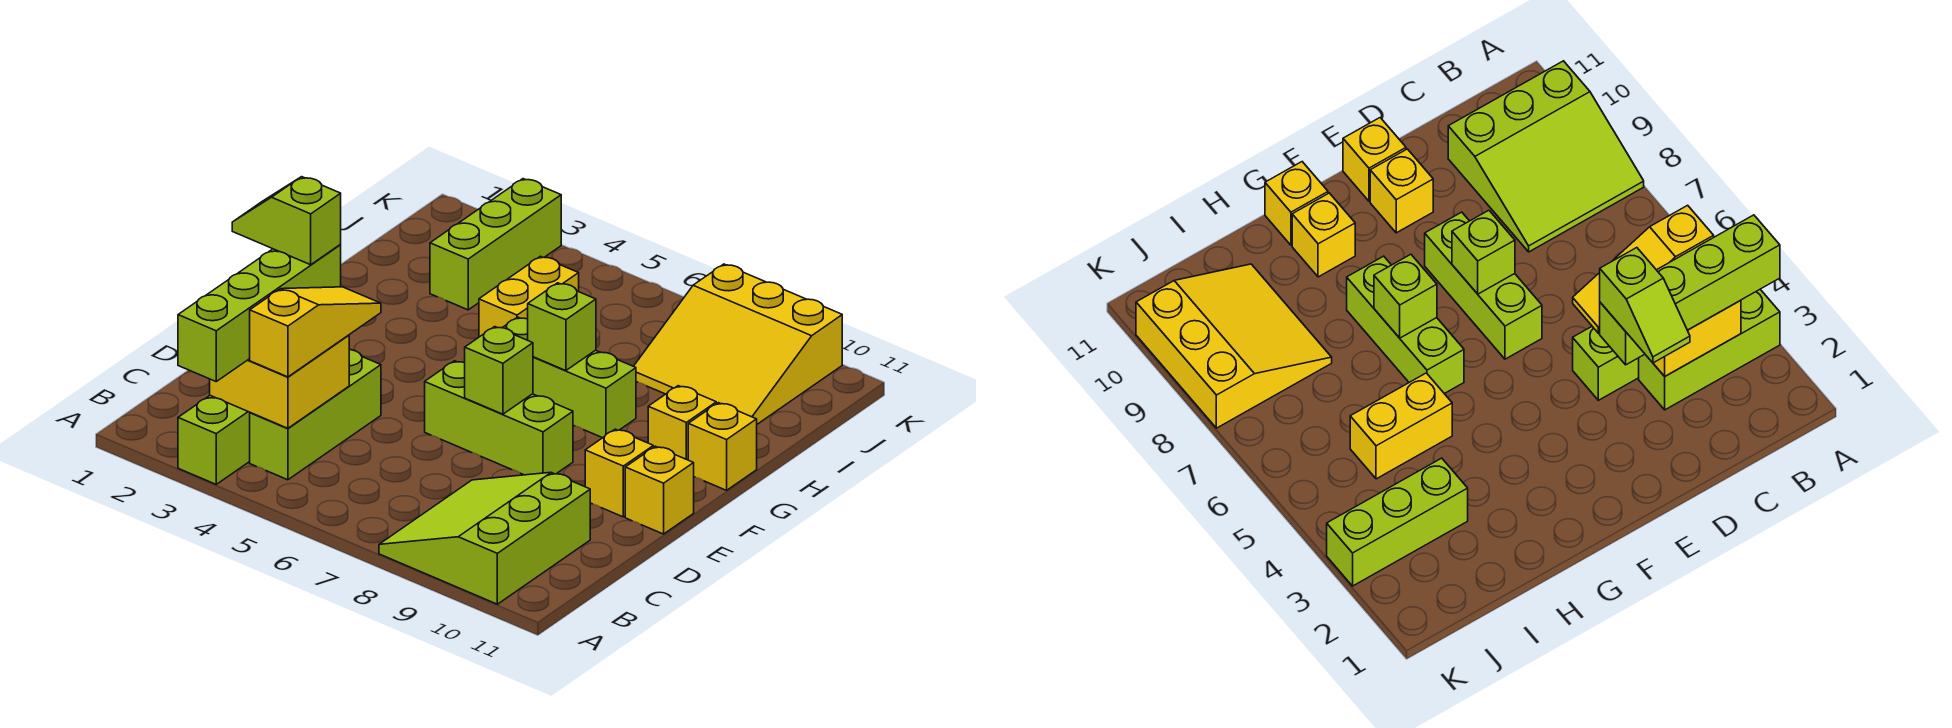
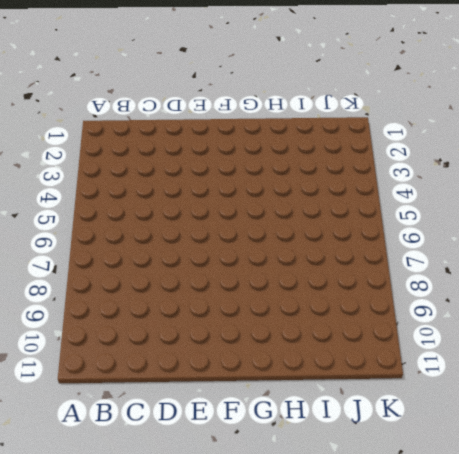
none -> lime brick A3:C3 level 1
none -> lime slope A8:C10 level 1 top 10
none -> lime brick B4:D4 level 1

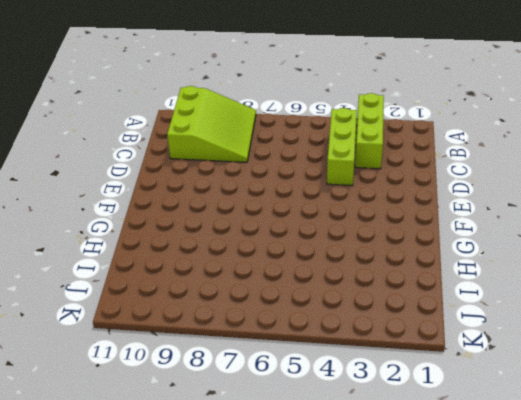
none -> lime brick E6:E8 level 1
none -> yellow brick E10 level 1
none -> yellow brick E11 level 1

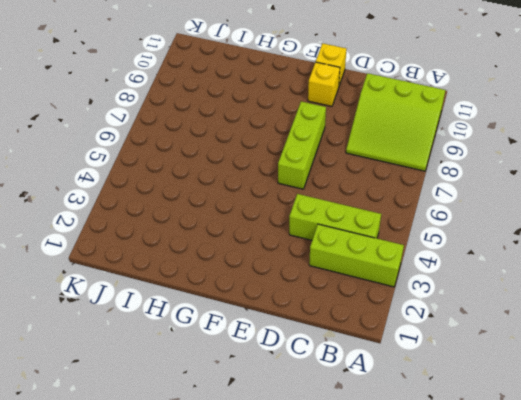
none -> lime brick G6:G8 level 1
none -> yellow brick G10 level 1
none -> yellow brick G11 level 1

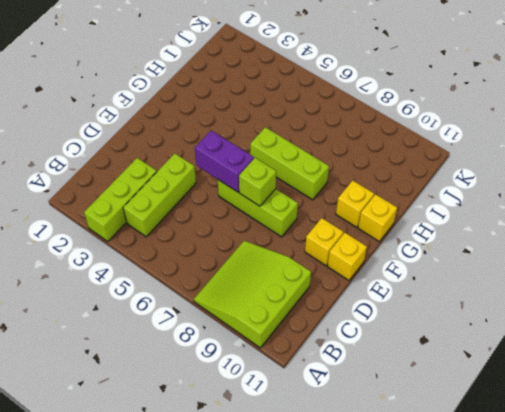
purple brick E5:E6 level 2 -> none
none -> yellow brick H5:I5 level 1
none -> lime brick I3:K3 level 1
none -> yellow slope I8:K10 level 1 top K

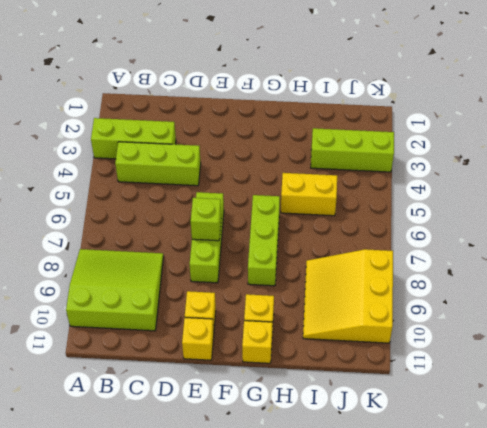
none -> yellow brick B3:C4 level 2
none -> lime brick G7 level 2
none -> lime brick A3:D3 level 3

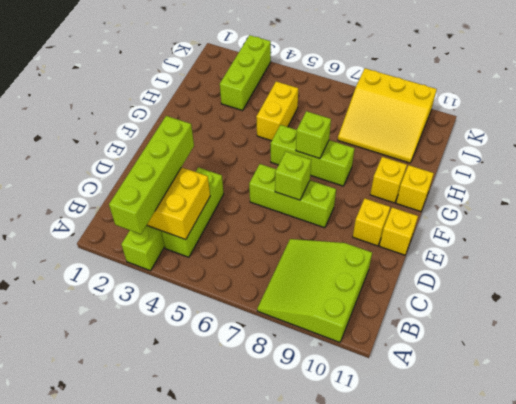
none -> yellow slope B4:D4 level 3 top B
none -> lime slope D2:D3 level 4 top 3

